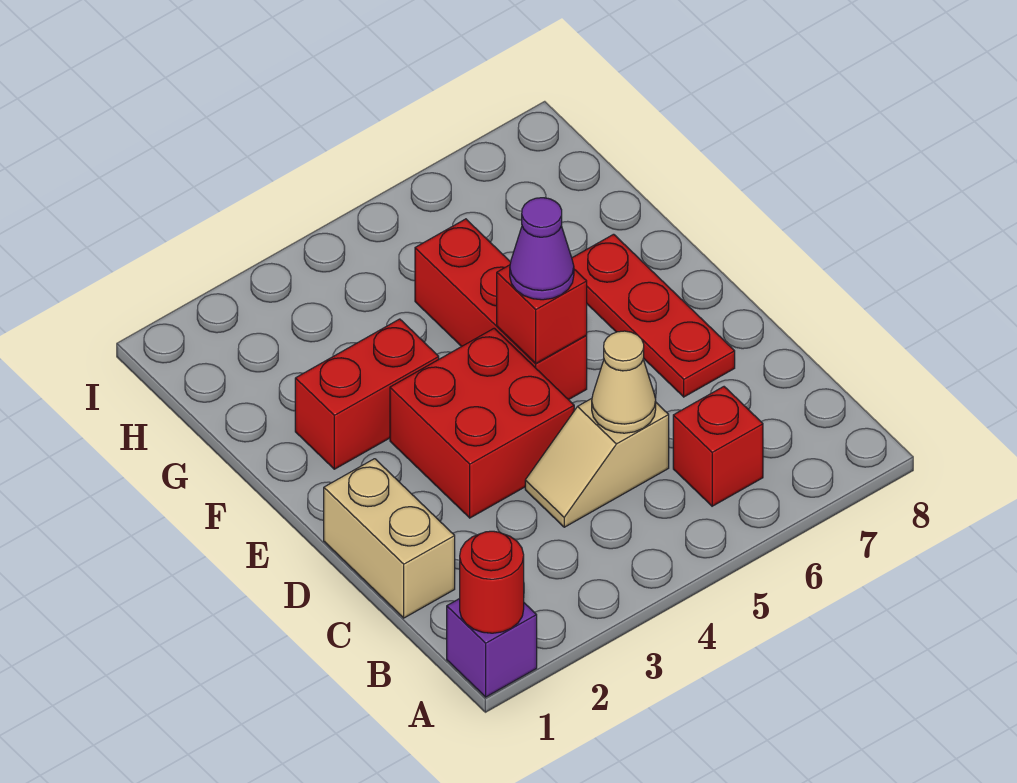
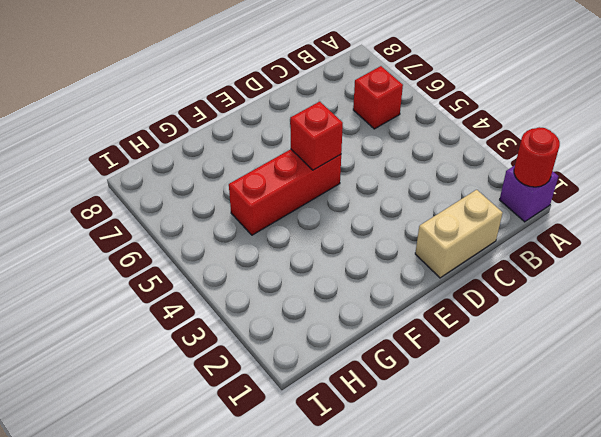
none -> tan slope C4:C5 level 1 top 5
none -> red brick D3:E4 level 1
none -> red plate D7:F7 level 1

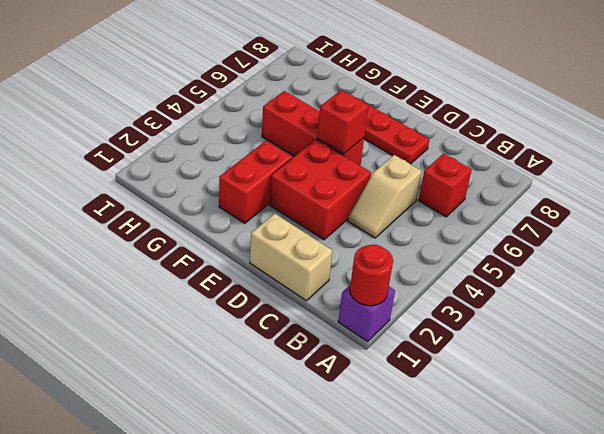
none -> tan cone C5 level 2
none -> purple cone E5 level 3

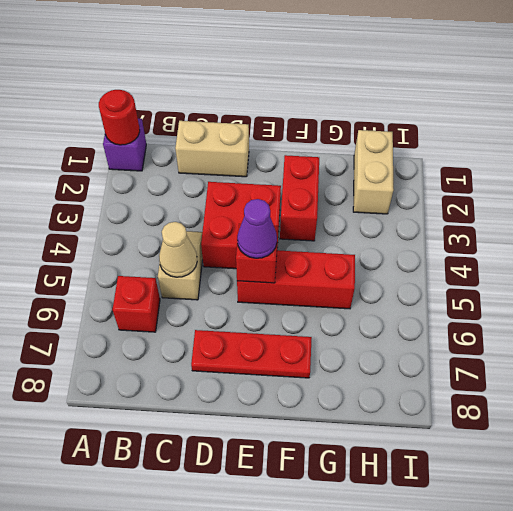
tan brick H1:H2 level 1 -> none

